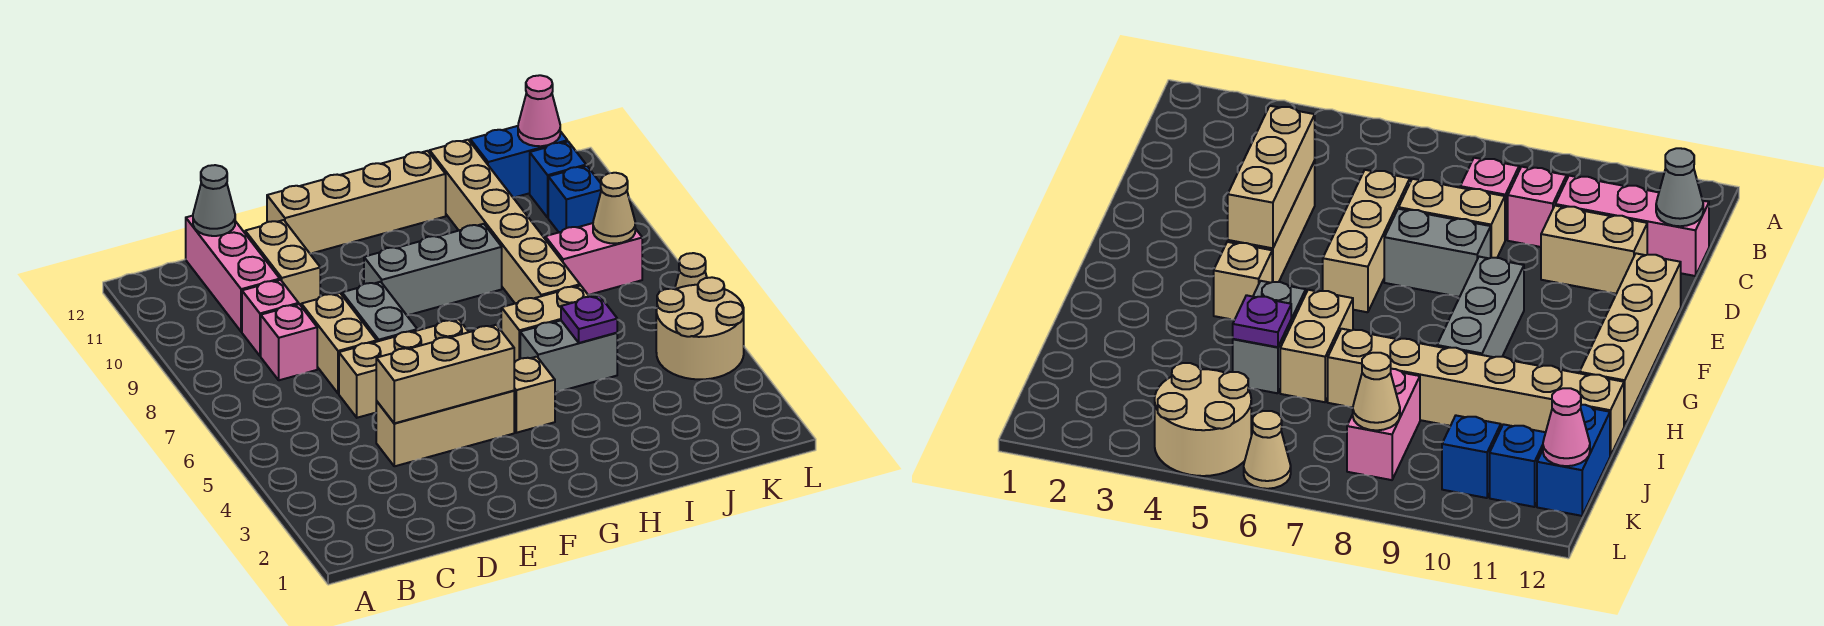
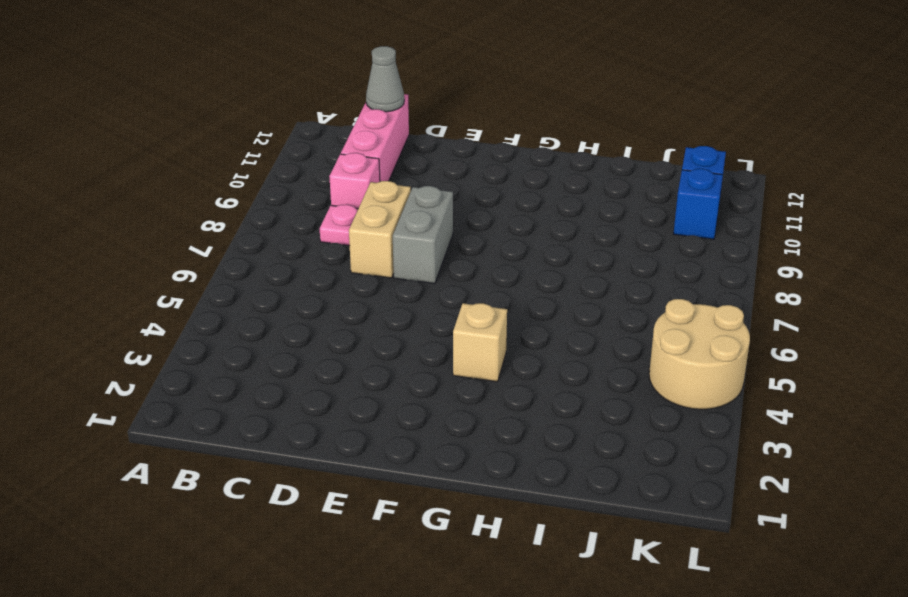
pink plate C8 level 1 -> pink brick C8 level 1
none -> tan brick D4:F4 level 1
none -> tan brick D6:F6 level 1
none -> tan brick D10:D11 level 1

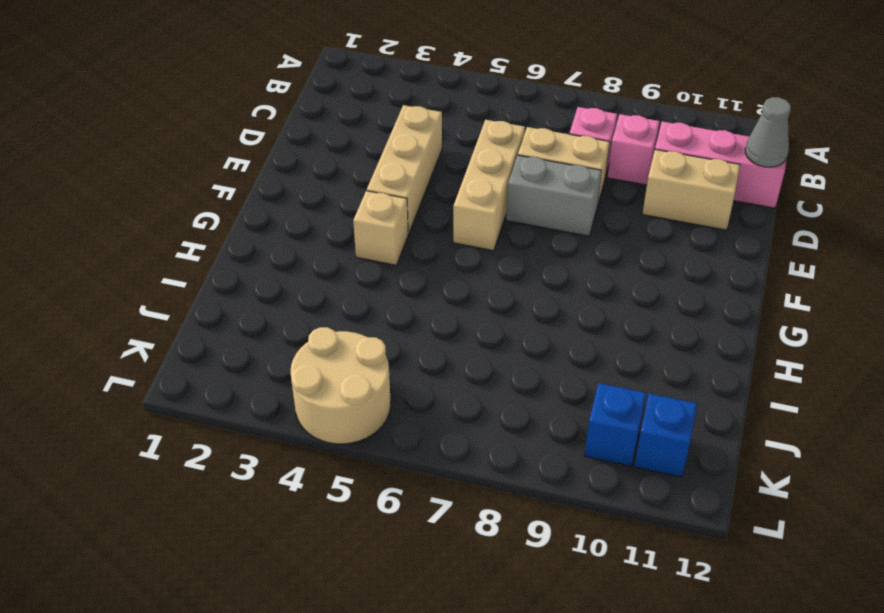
none -> tan brick E12:H12 level 1
none -> grey brick F9:H9 level 1
none -> grey brick H5:I5 level 1

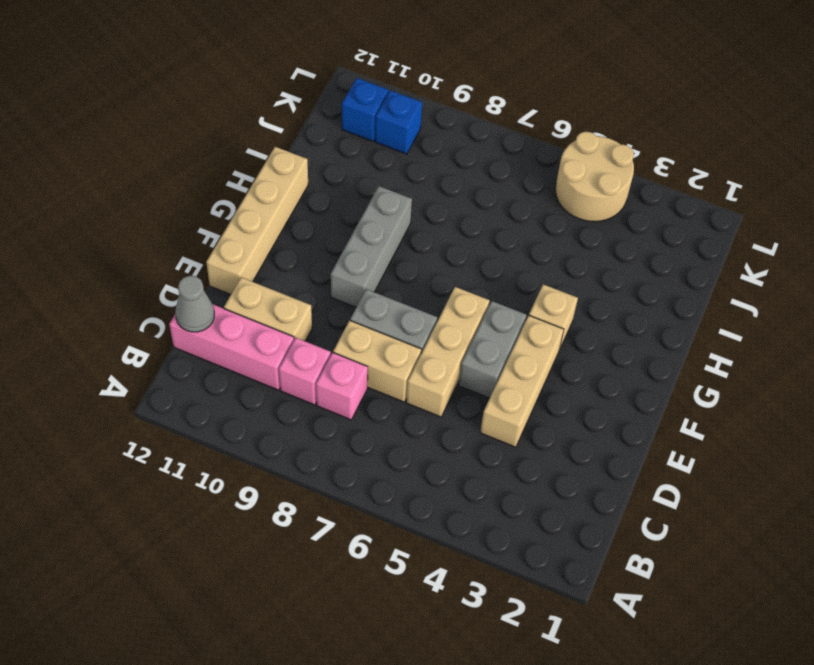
grey brick E5:F5 level 1 -> grey brick H5:I5 level 1
none -> tan brick H6:I6 level 1
none -> tan brick I7:I12 level 1
none -> pink brick J8:K8 level 1

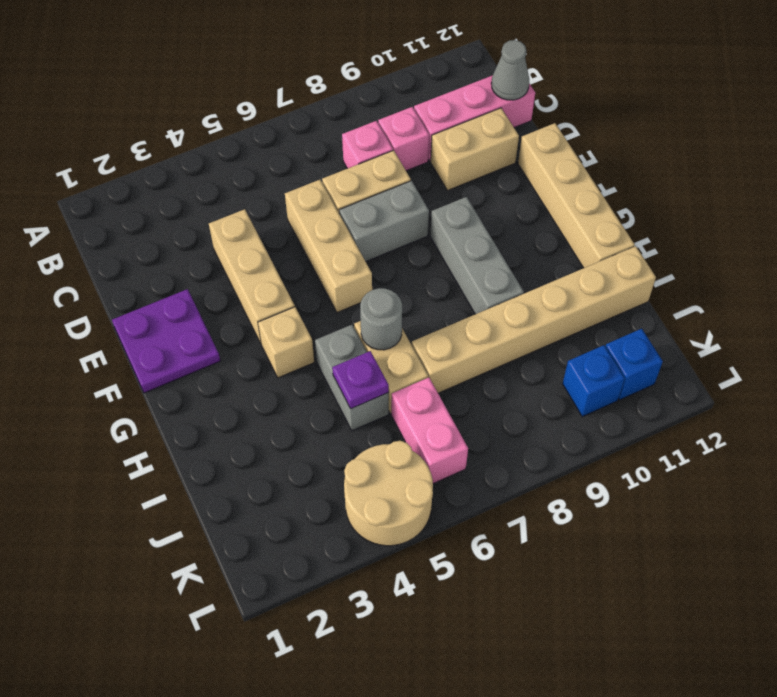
purple plate E1:F2 level 1 -> none
grey round brick H6 level 2 -> none
pink brick J6:K6 level 1 -> pink brick J8:K8 level 1
none -> blue brick J12:K12 level 1
none -> tan cone L6 level 1
none -> tan brick D4:F4 level 2

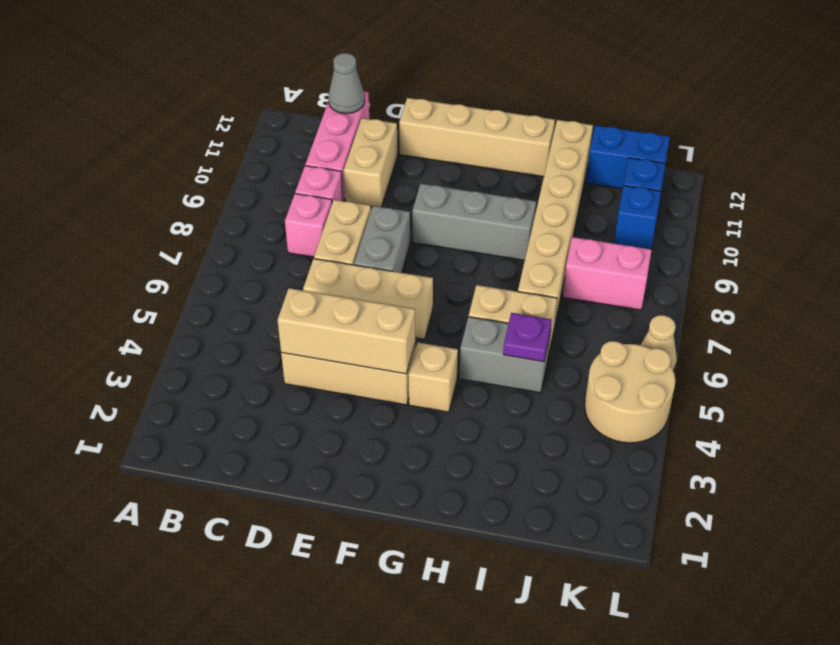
none -> tan cone K8 level 2
none -> pink cone K12 level 2

